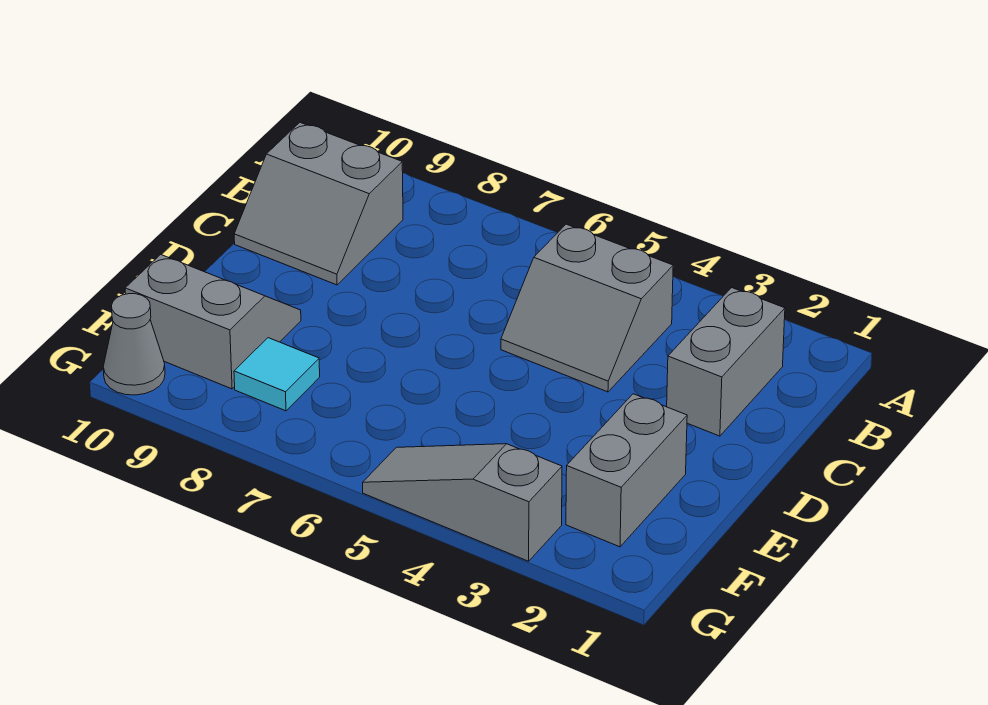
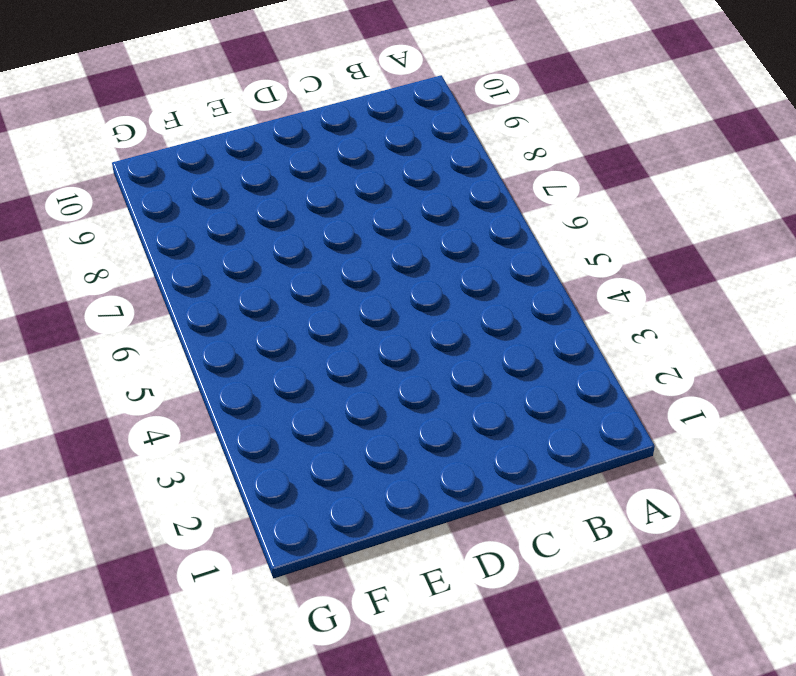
none -> grey brick B2:C2 level 1
none -> grey slope B4:C5 level 1 top B

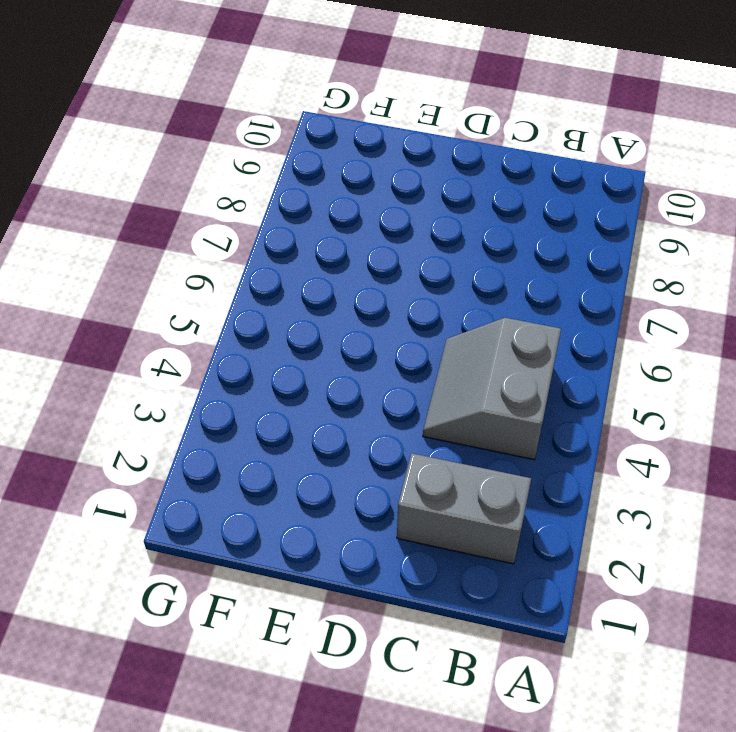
none -> grey slope B9:C10 level 1 top B
none -> grey brick E2:F2 level 1

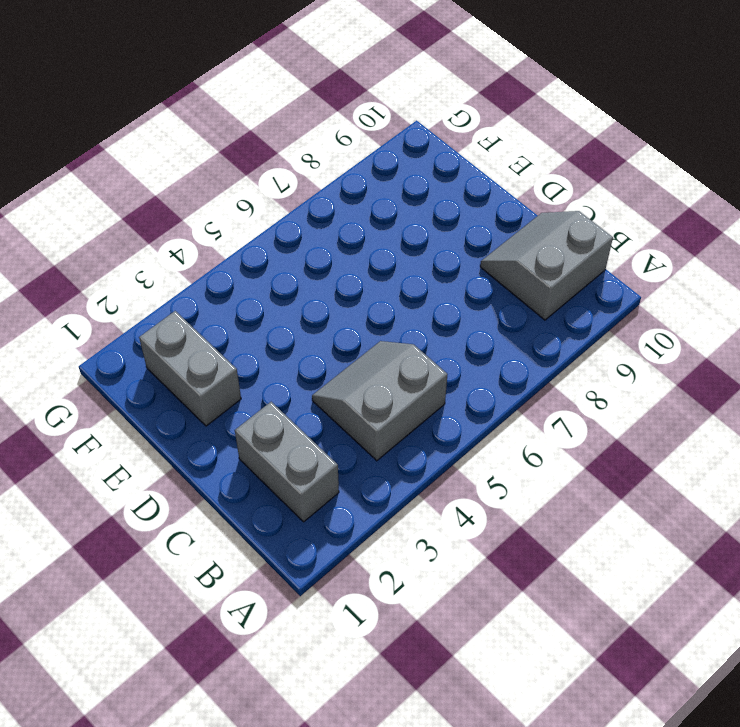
none -> grey slope E9:F10 level 1 top F
none -> cyan tile F8 level 1

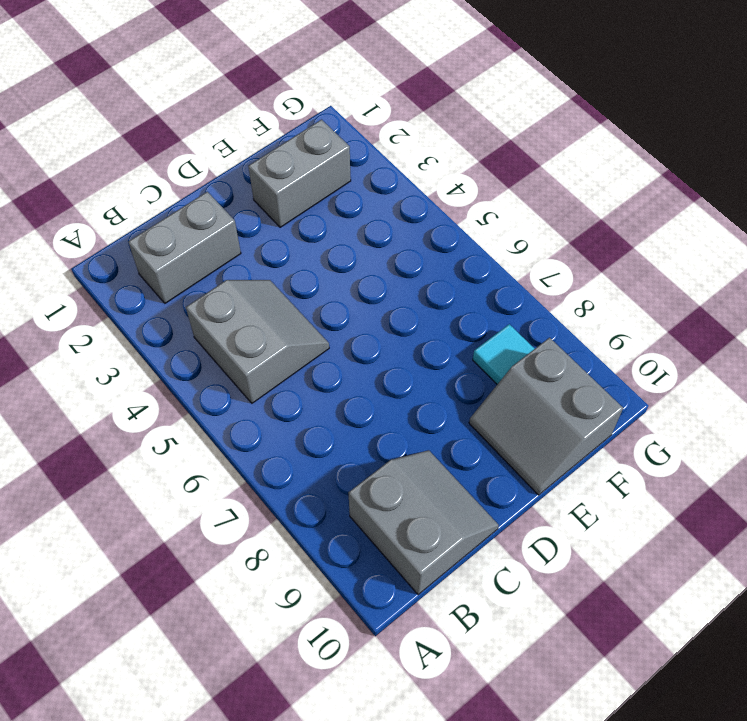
none -> grey slope G3:G5 level 1 top 3
none -> grey cone G10 level 1

